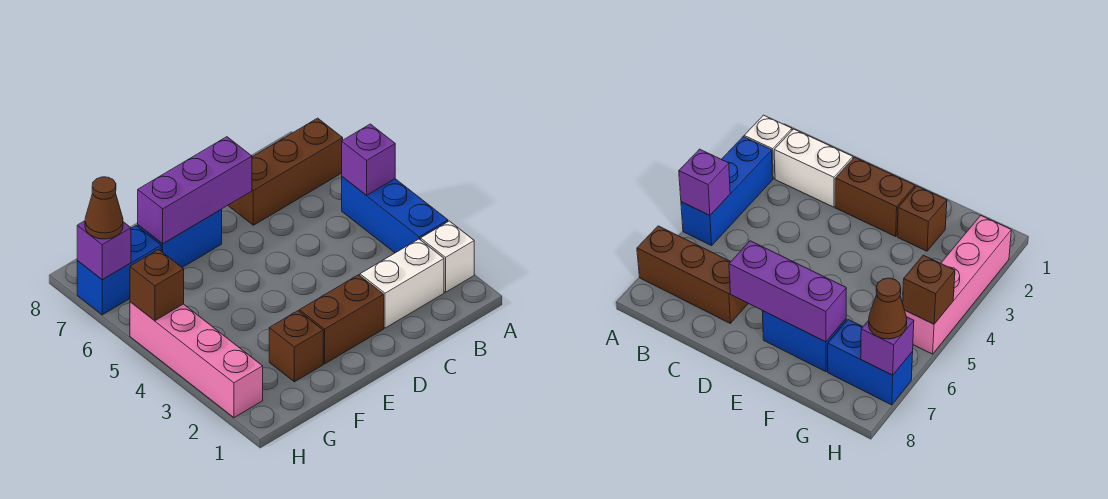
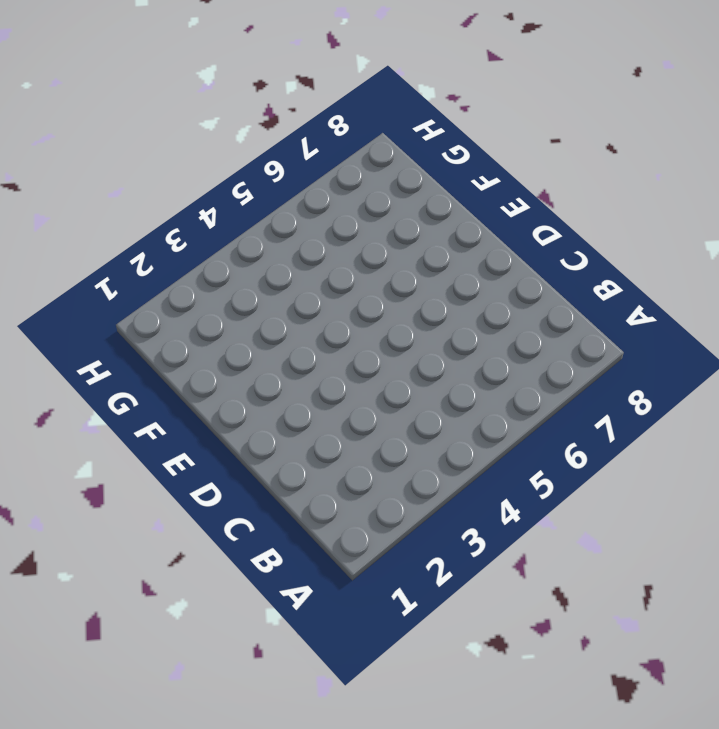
none -> white brick A2 level 1
none -> blue brick A3:A5 level 1
none -> brown brick A7:C7 level 1

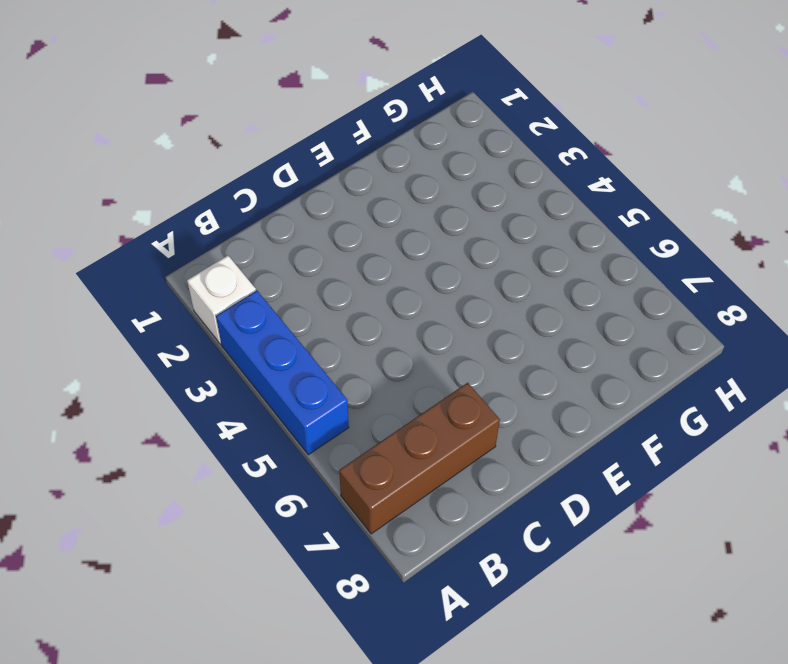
none -> white brick B2:C2 level 1
none -> brown brick D2:E2 level 1
none -> blue brick E7:F7 level 1

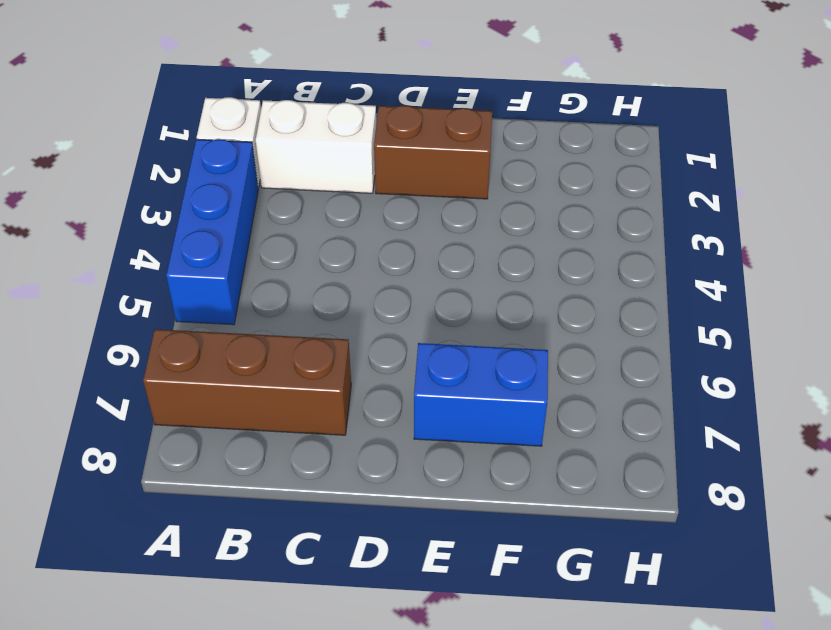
none -> brown brick F2 level 1
none -> blue brick G7:H7 level 1
none -> pink brick H2:H5 level 1

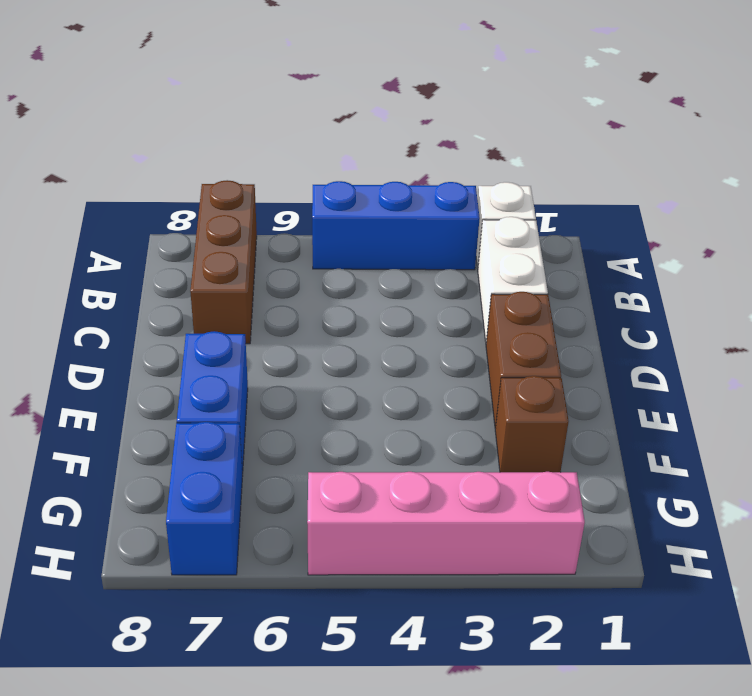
none -> purple brick A5 level 2
none -> purple brick D7:F7 level 2
none -> brown brick H5 level 2

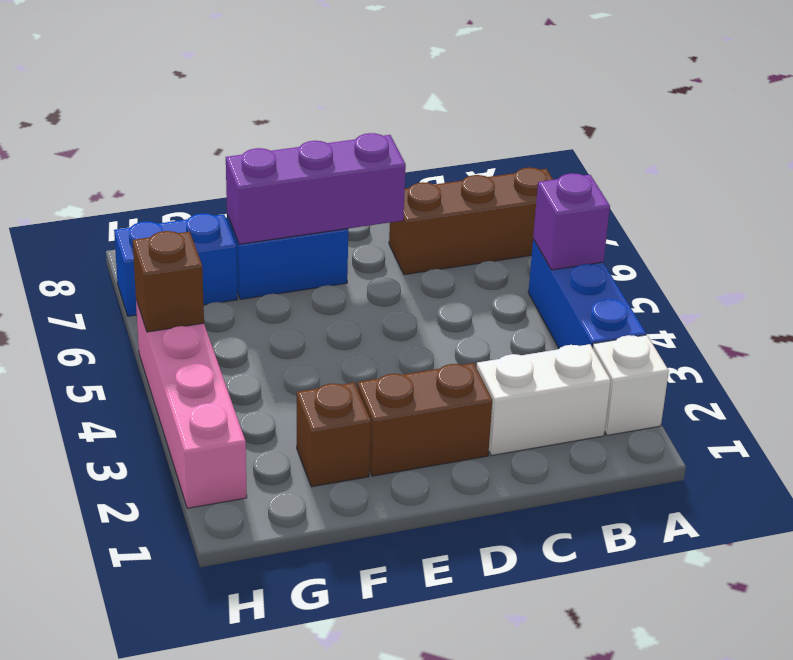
none -> purple brick H7 level 2
none -> brown cone H7 level 3

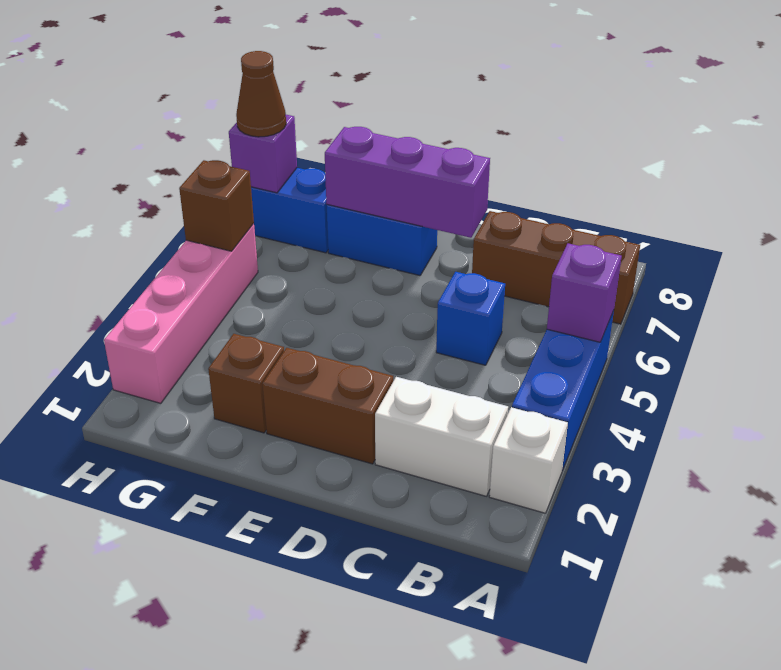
blue brick C5 level 1 -> none

